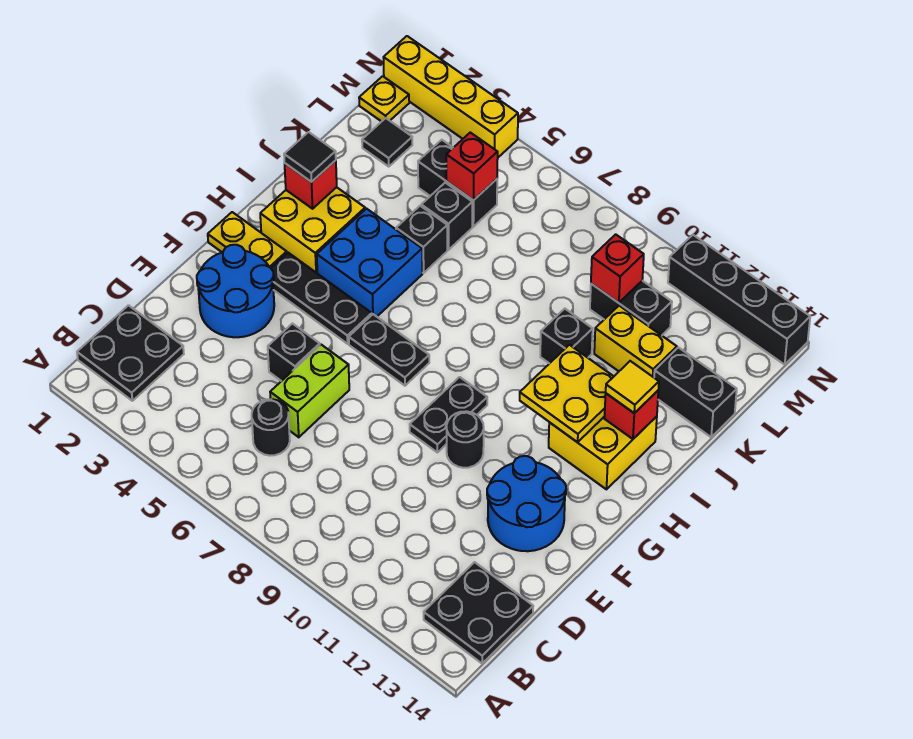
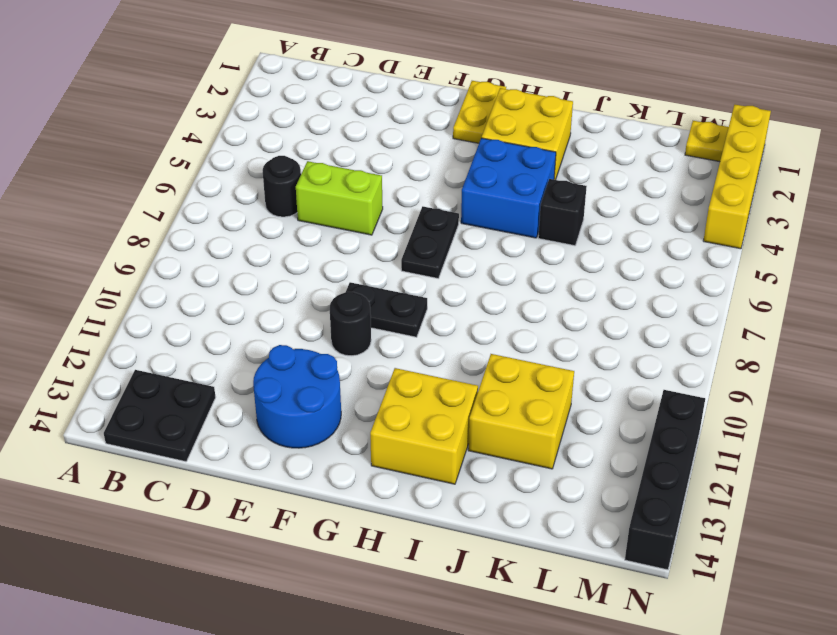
yellow brick J11:K12 level 1 -> yellow brick K11:K12 level 1
none -> black plate B1:C2 level 1
none -> blue round brick E2:F3 level 1
none -> black brick E5 level 1
none -> black plate G3:G5 level 1

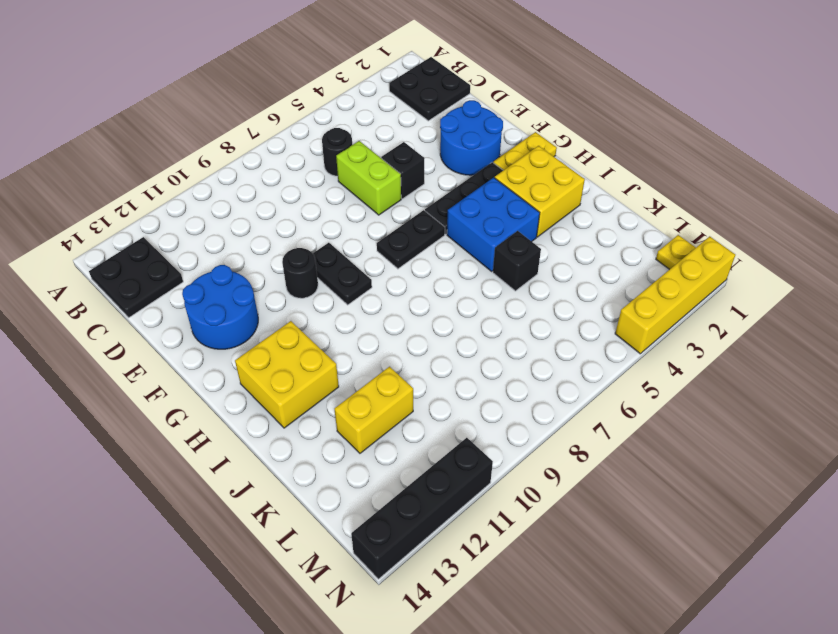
none -> black brick J10 level 1
none -> black brick K5 level 1
none -> black brick K13:K14 level 1
none -> black tile L2 level 1

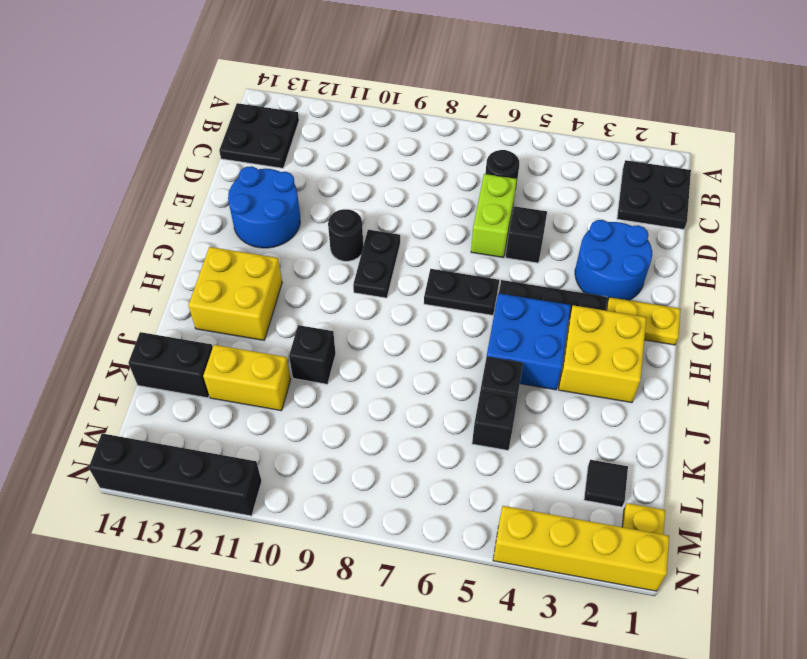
none -> black brick L4:L5 level 1
none -> black brick L10:L11 level 1
none -> yellow plate H11:I12 level 2
none -> red brick I2 level 2

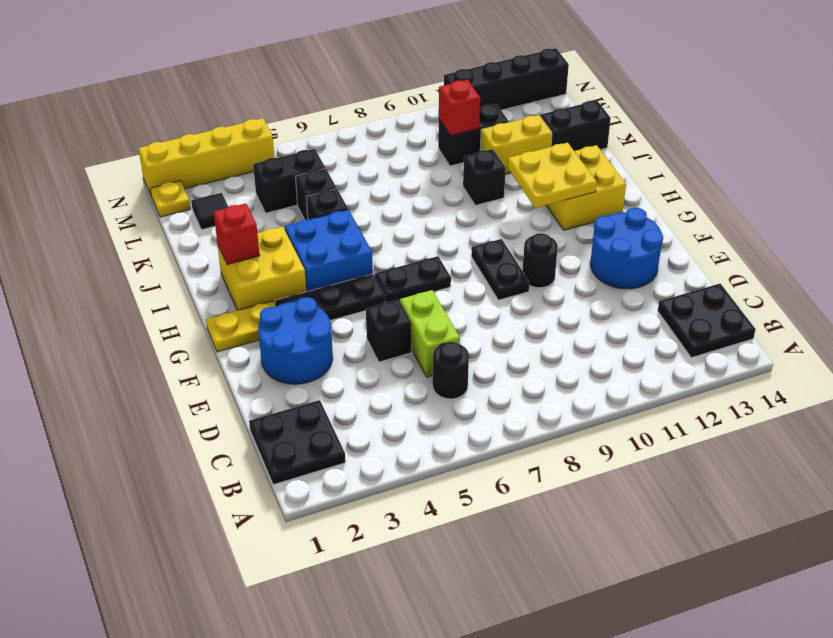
none -> red brick I13 level 2
none -> red brick L5 level 2
none -> black tile I2 level 3
none -> yellow tile I13 level 3

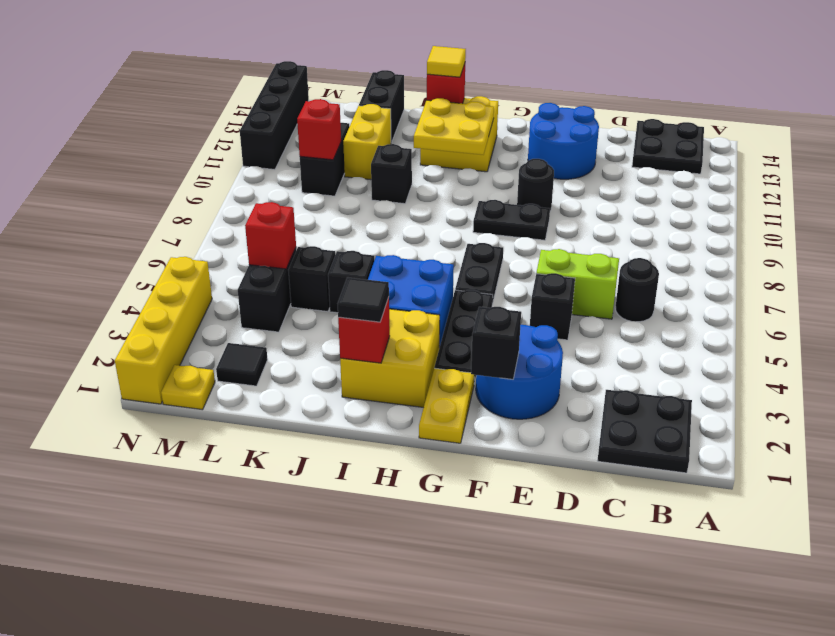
black brick F2 level 2 -> none

